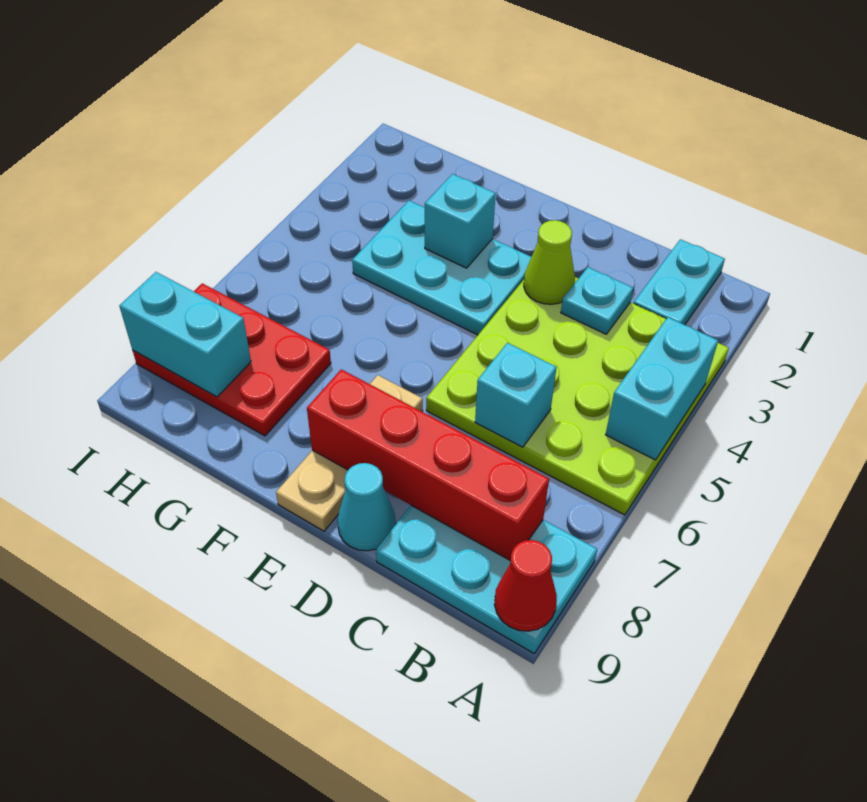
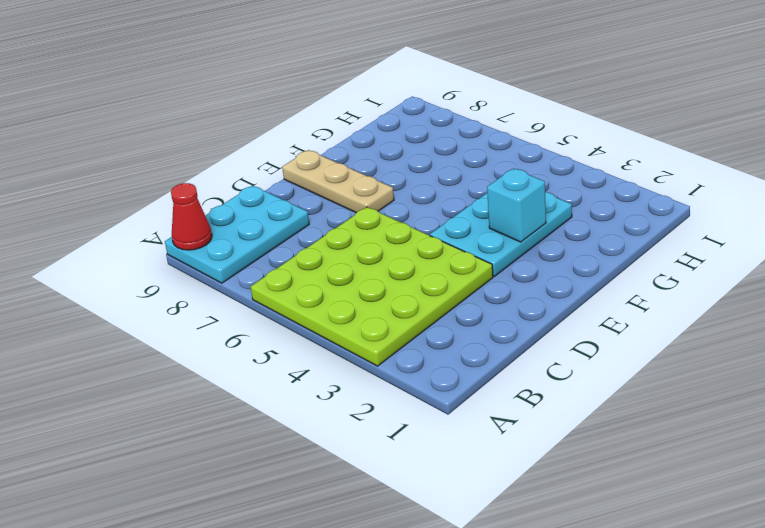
none -> cyan plate B1:B2 level 1
none -> cyan cone D9 level 1
none -> red plate G7:I8 level 1

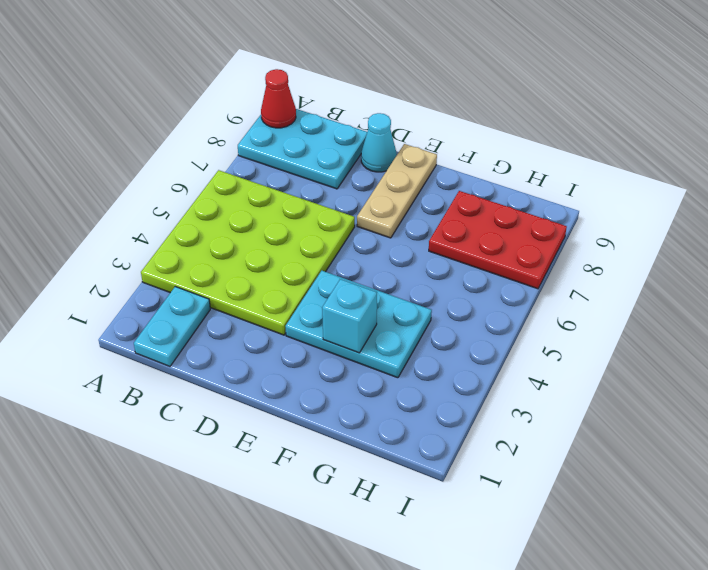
none -> cyan brick A4:A5 level 2
none -> red brick B8:E8 level 2
none -> cyan plate C3 level 2

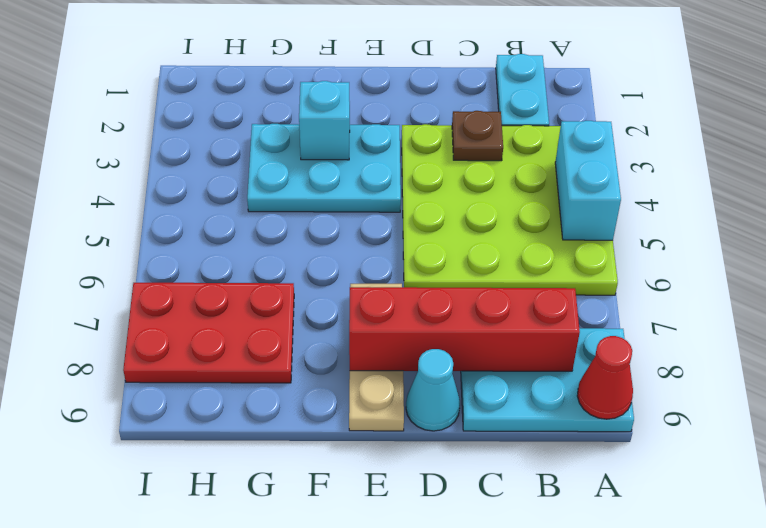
brown plate C3 level 2 -> cyan plate C3 level 2
none -> cyan brick C6 level 2
none -> lime cone D3 level 2
none -> cyan brick H8:I8 level 2

